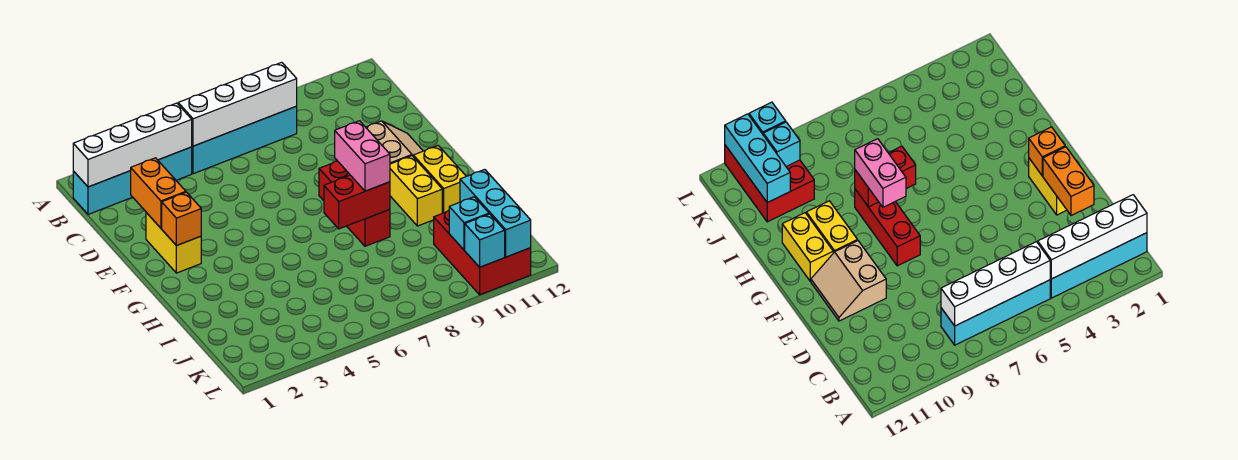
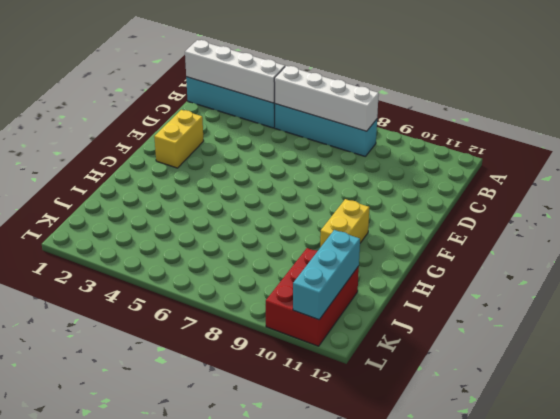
none -> tan slope E10:F11 level 1 top 10
none -> red brick F8:H8 level 1
none -> yellow brick G11:H11 level 1

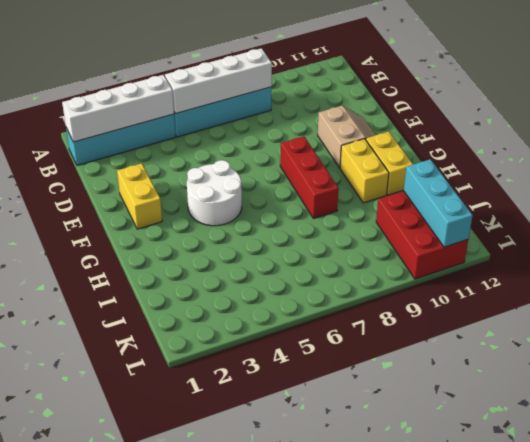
white round brick F4:G5 level 1 -> none
none -> orange brick D2:E2 level 2
none -> orange brick F2 level 2
none -> red brick H7:H8 level 2

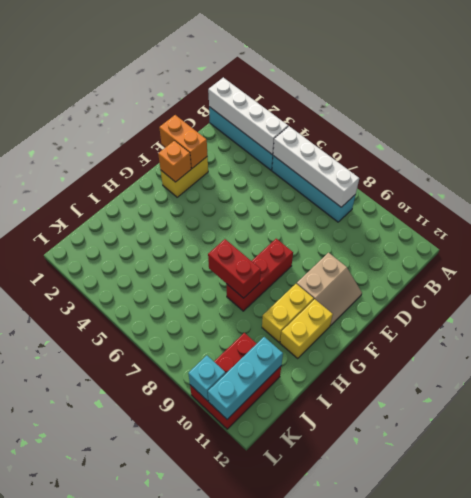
orange brick E1:E2 level 2 -> orange brick D2:E2 level 2
none -> cyan brick K10 level 2
none -> pink brick G8:H8 level 3

